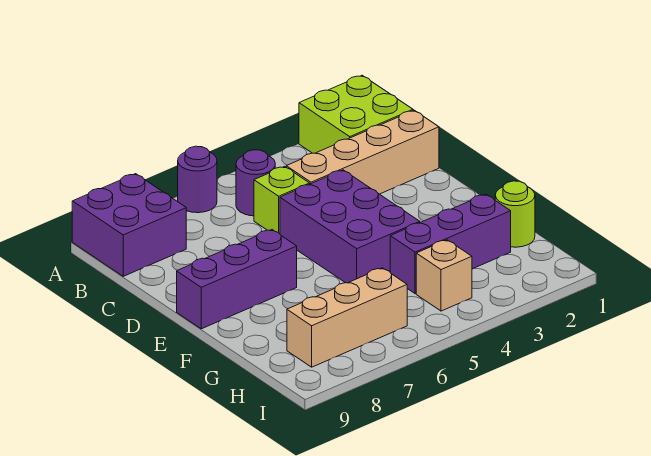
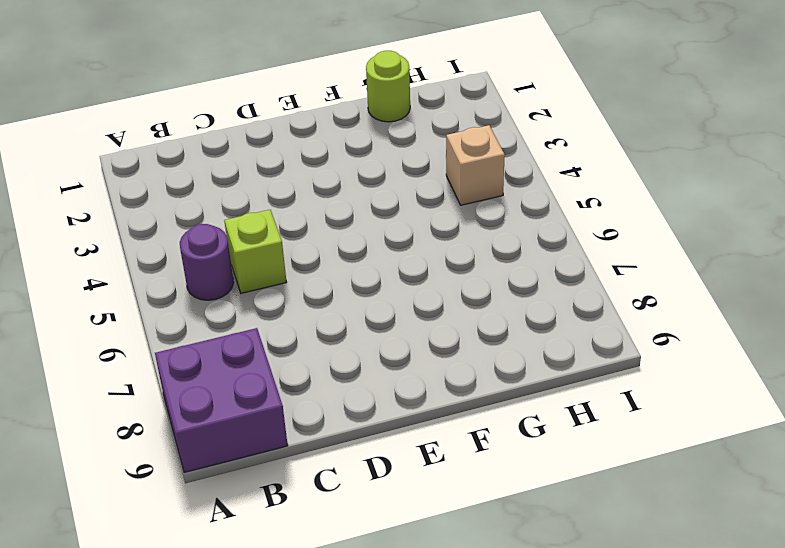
none -> lime brick A1:B2 level 1
none -> purple round brick A6 level 1
none -> tan brick C1:C4 level 1

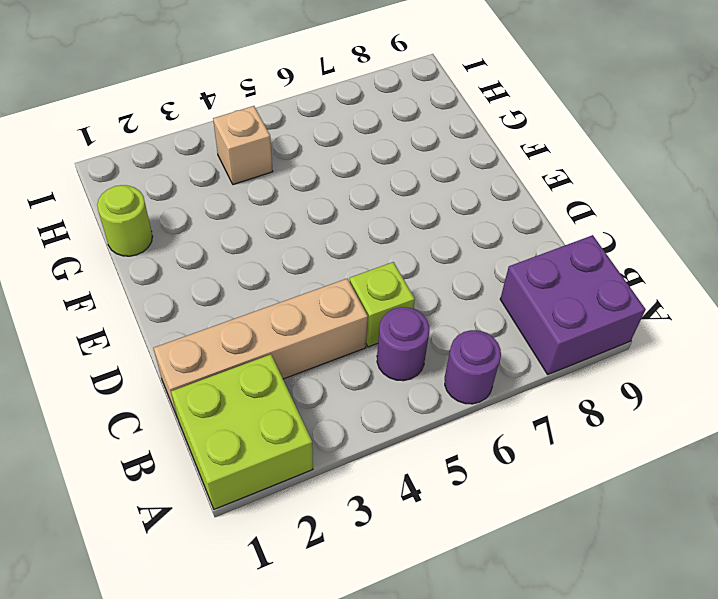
none -> purple brick D4:F5 level 1
none -> purple brick E7:E9 level 1
none -> purple brick G2:G4 level 1

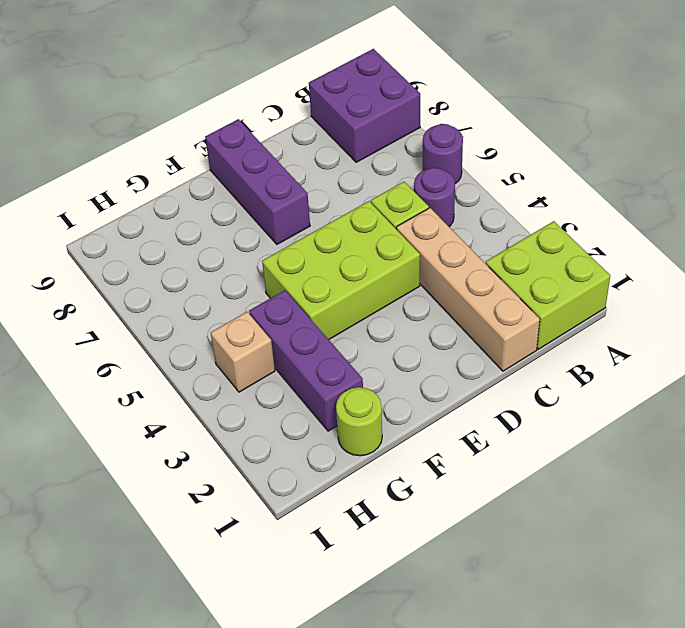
lime brick D4:F5 level 1 -> purple brick D4:F5 level 1
none -> tan brick H6:H8 level 1

